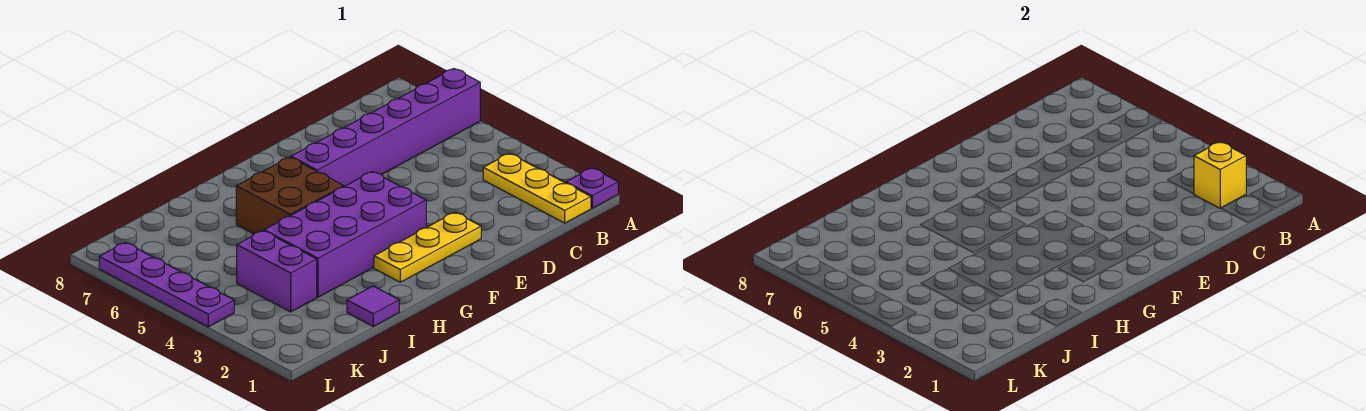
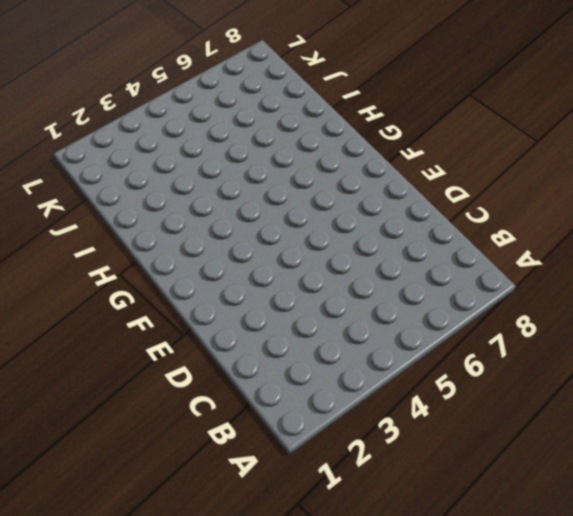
none -> purple plate A1 level 1
none -> purple brick A6:F6 level 1

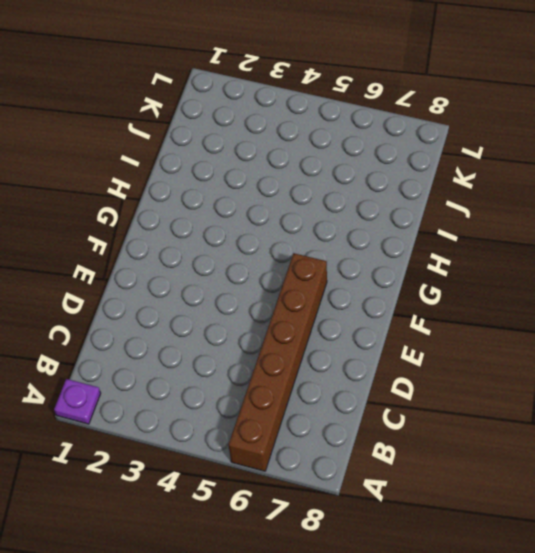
brown brick A6:F6 level 1 -> purple brick A6:F6 level 1
none -> yellow plate B1:B3 level 1
none -> yellow plate E2:G2 level 1

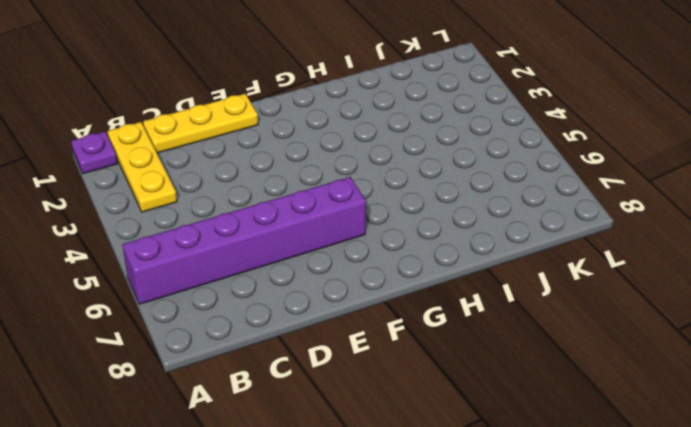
yellow plate C1:E1 level 1 -> yellow plate E2:G2 level 1
none -> purple brick F3:I4 level 1
none -> brown brick G5:H6 level 1

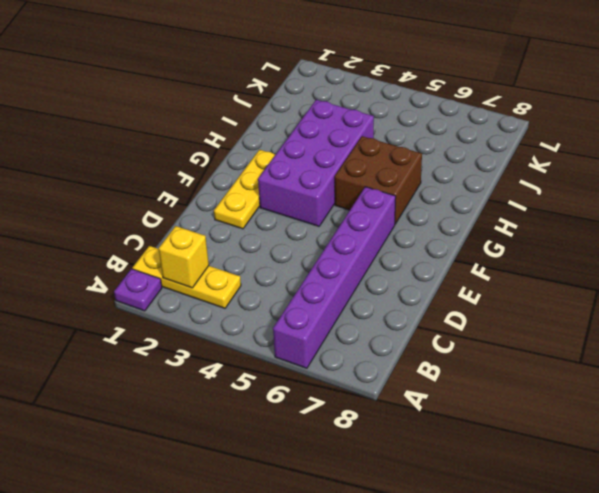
none -> purple tile I1 level 1
none -> purple brick J3:J4 level 1

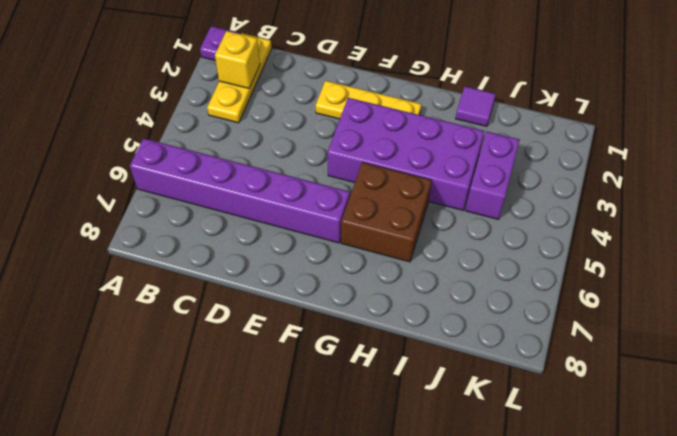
none -> purple plate L4:L7 level 1

